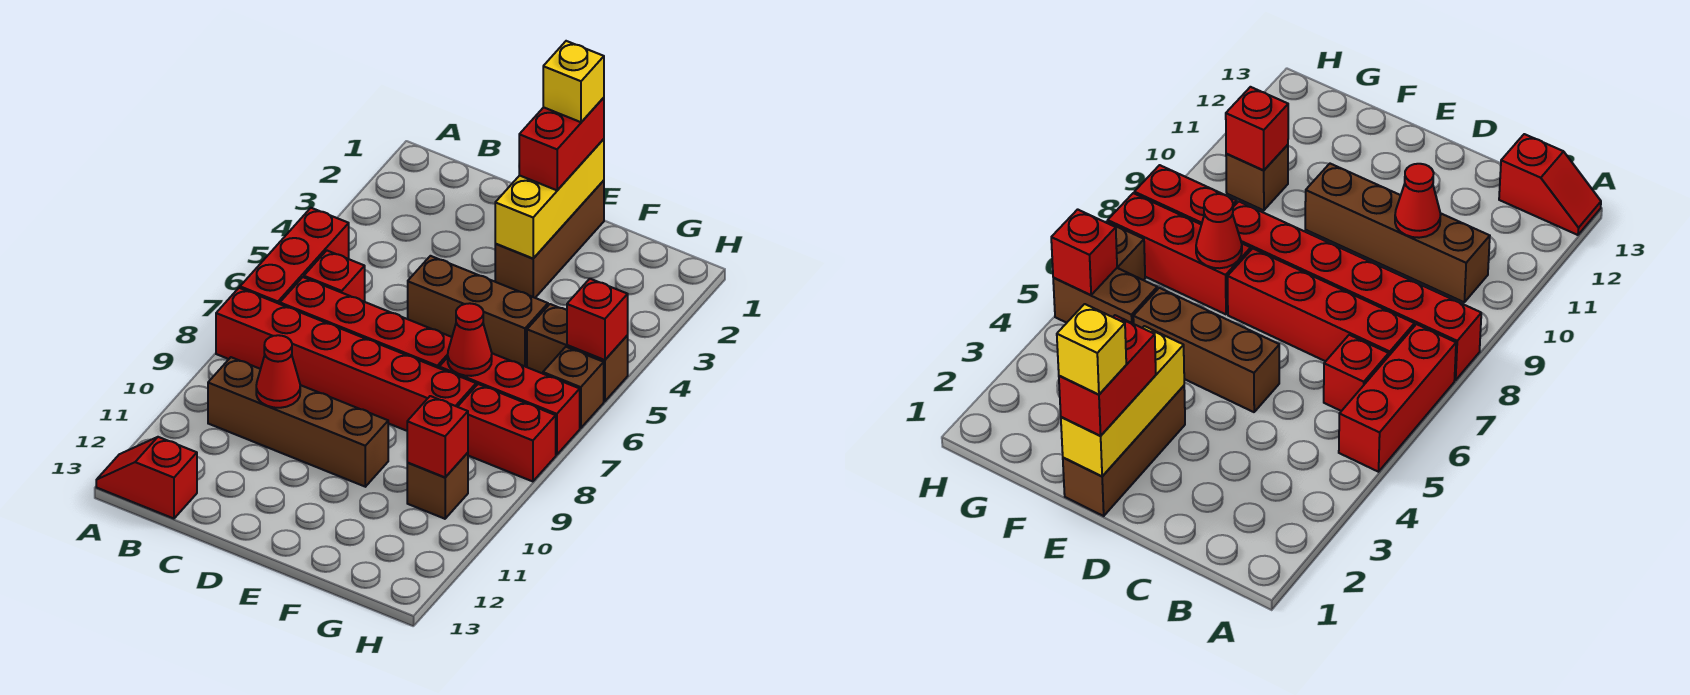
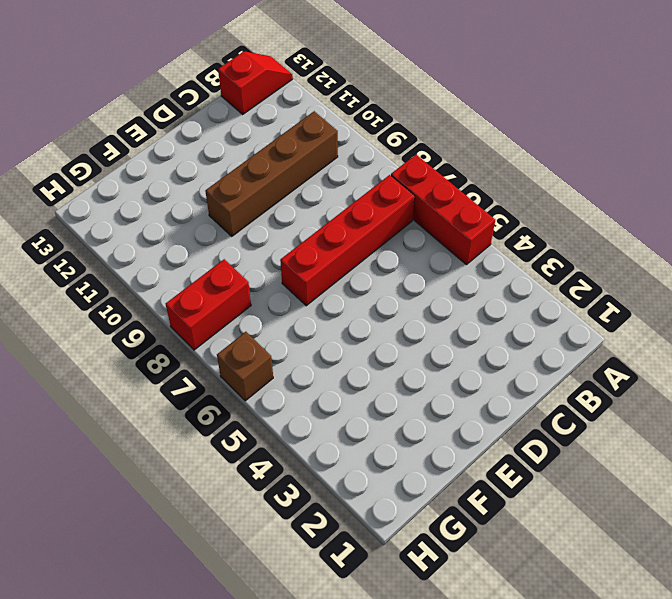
none -> red brick A8:F8 level 1
none -> red brick B6 level 1
none -> brown brick D5:F5 level 1

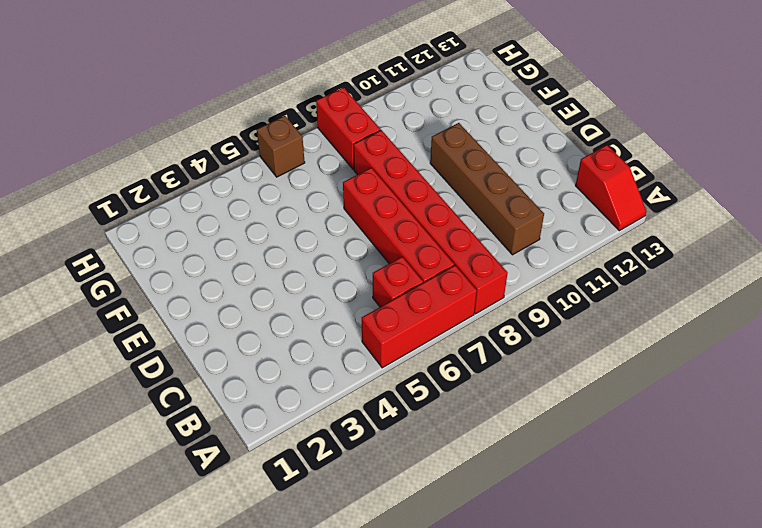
none -> brown brick D5:F5 level 1
none -> brown brick E1:E3 level 1
none -> red brick F7:H7 level 1

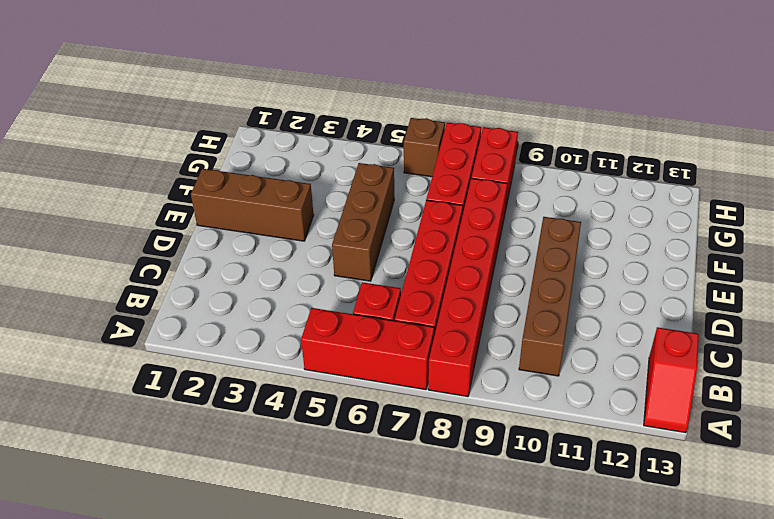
none -> brown brick G5:H5 level 1
none -> brown brick G10 level 1
none -> red cone C10 level 2

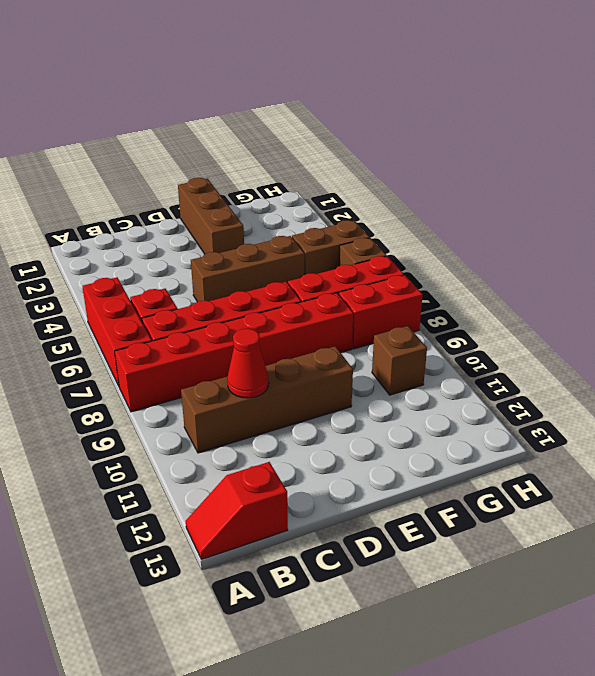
none -> yellow brick E1:E3 level 2
none -> red cone F7 level 2
none -> red brick G10 level 2

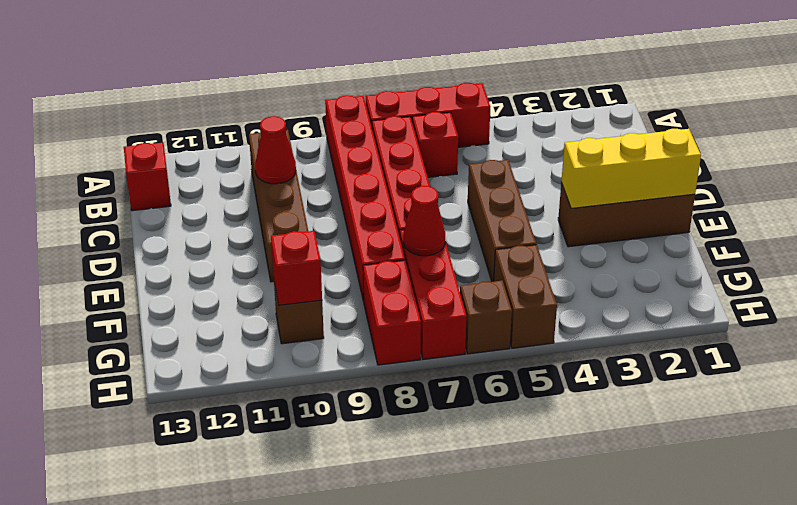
none -> red brick H5 level 2
none -> red brick E1:E2 level 3
none -> yellow brick E1 level 4

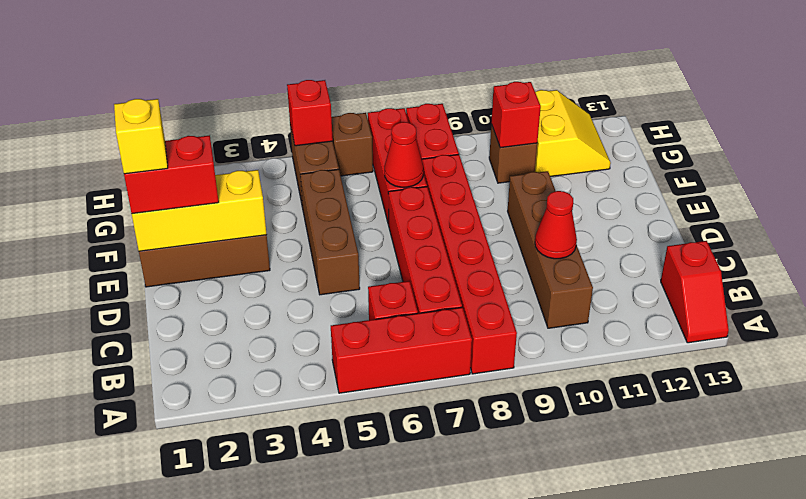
yellow slope G11:H12 level 1 top 11 -> none

